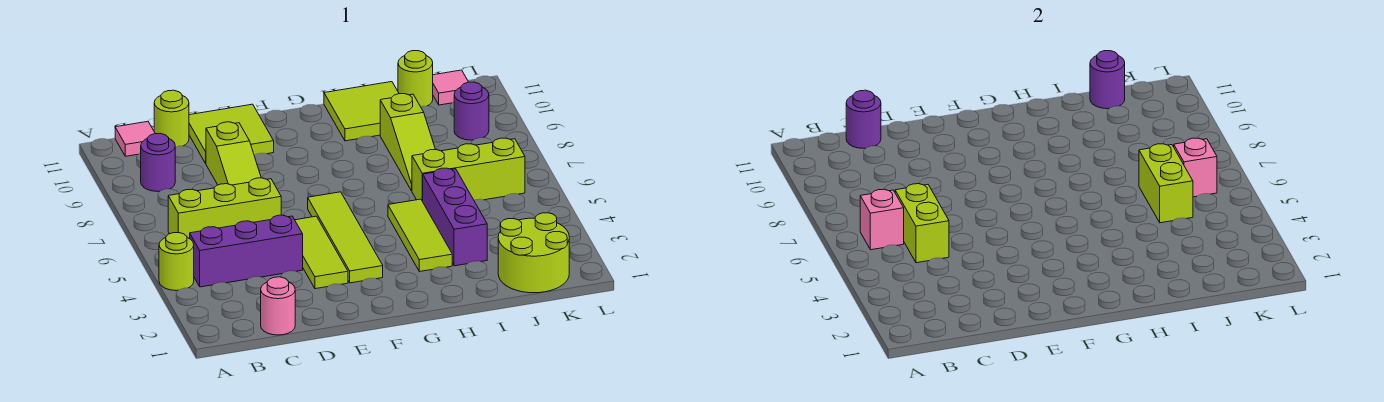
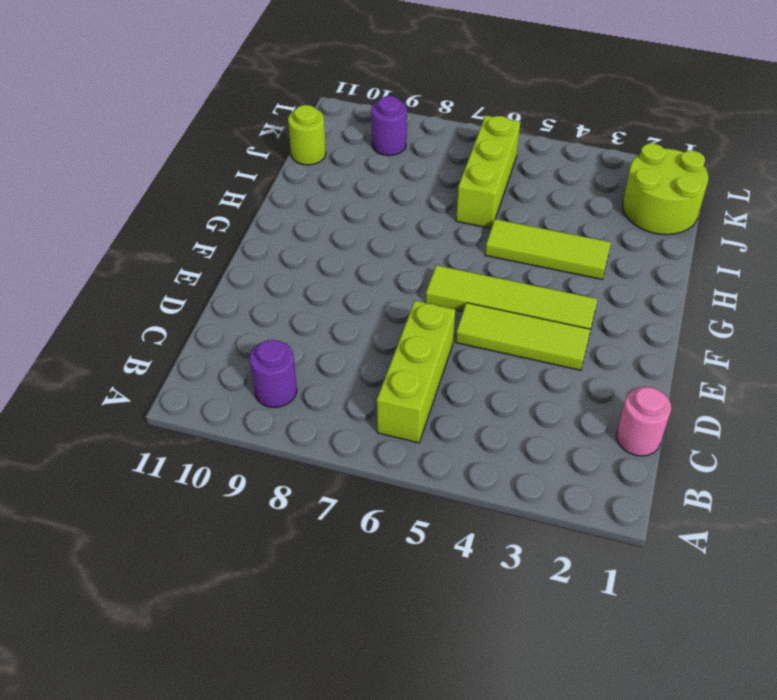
none -> lime round brick A4 level 1
none -> purple brick B4:D4 level 1
none -> pink tile B11 level 1

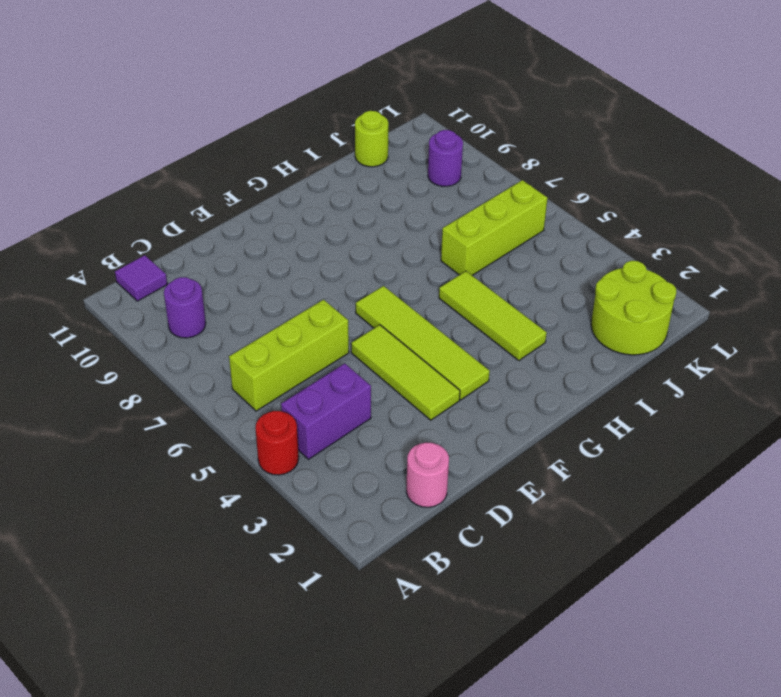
red round brick A4 level 1 -> lime round brick A4 level 1
purple brick B4:C4 level 1 -> purple brick B4:D4 level 1
purple tile B11 level 1 -> pink tile B11 level 1
none -> lime round brick C11 level 1
none -> lime slope D7:D9 level 1 top 9
none -> lime tile D10:E11 level 1

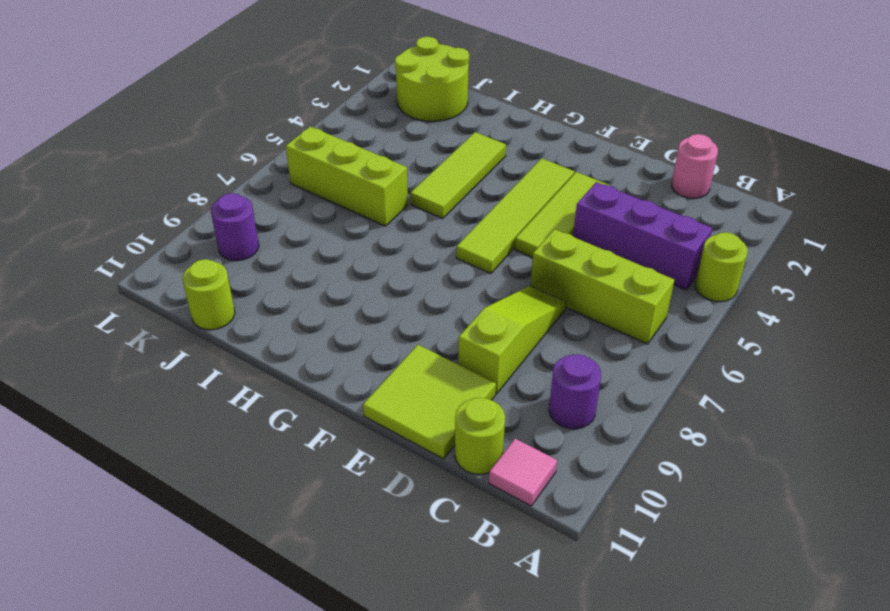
none -> lime tile H10:I11 level 1
none -> purple brick I3:I5 level 1
none -> lime slope I7:I9 level 1 top 9

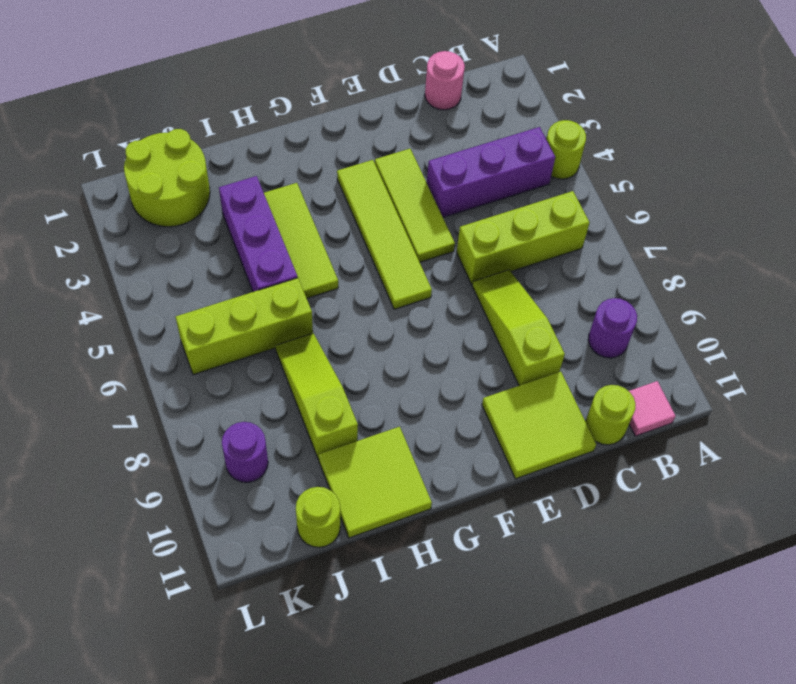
none -> pink tile K11 level 1
none -> pink brick B6 level 2
none -> lime brick C5:C6 level 2

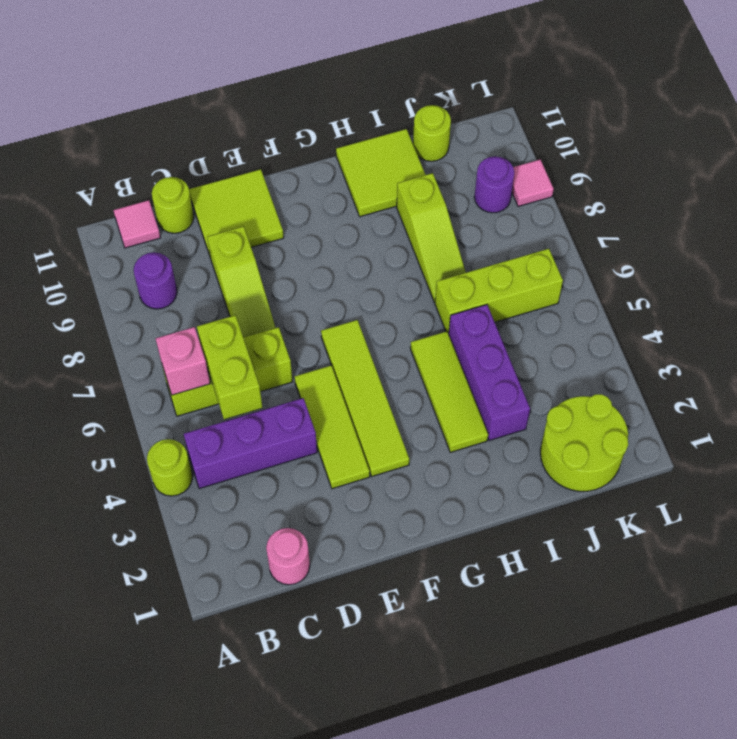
pink tile L9 level 1 -> pink tile K11 level 1
none -> purple round brick C11 level 2
none -> lime brick J5:J6 level 2
none -> purple round brick J11 level 2

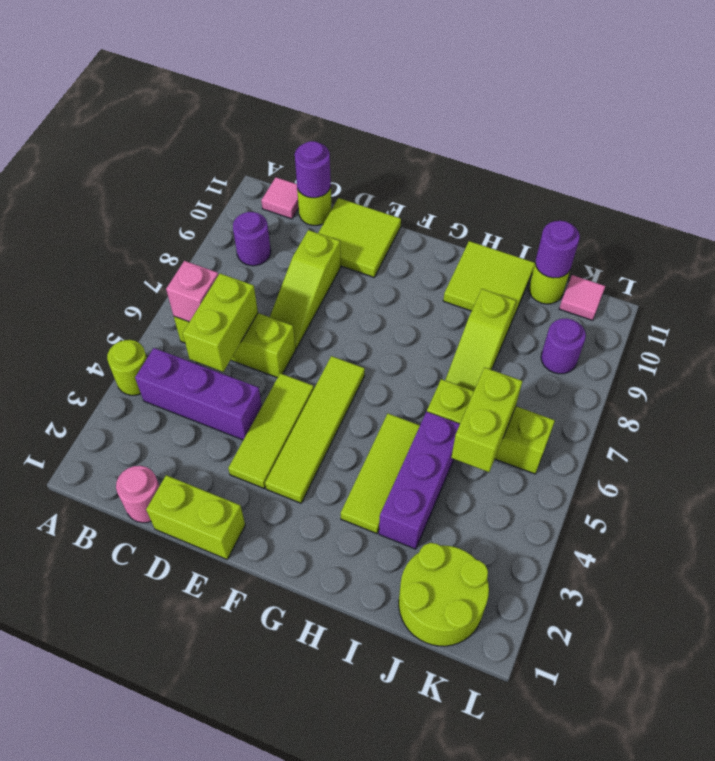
lime brick D1:E1 level 1 -> none
none -> pink brick K6 level 2

